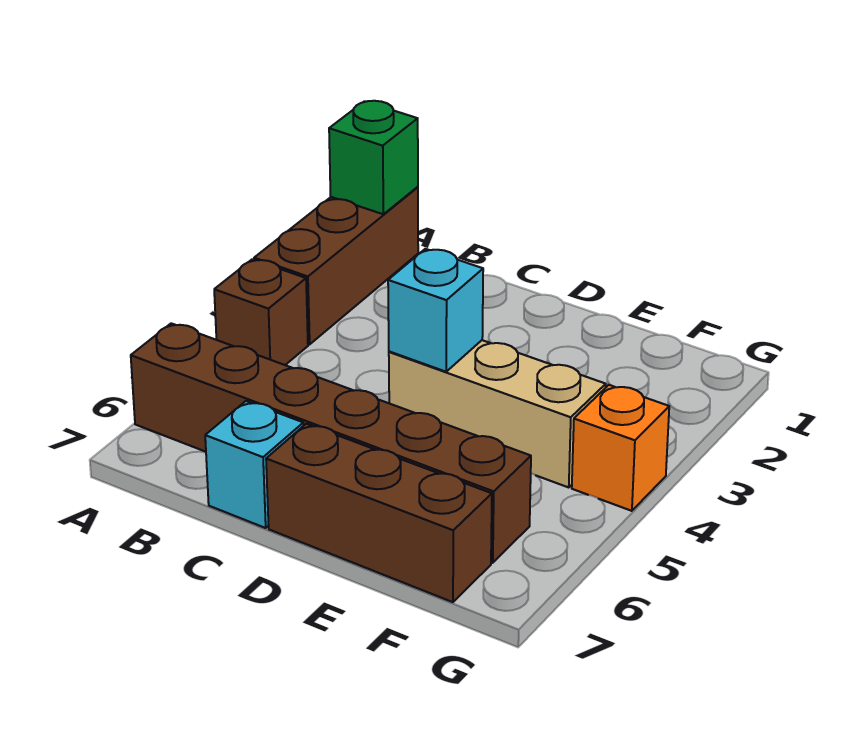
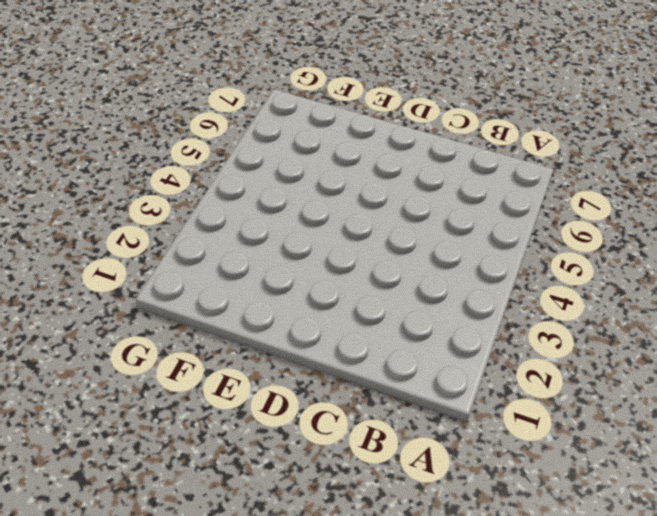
none -> brown brick A1:A3 level 1
none -> brown brick A4 level 1

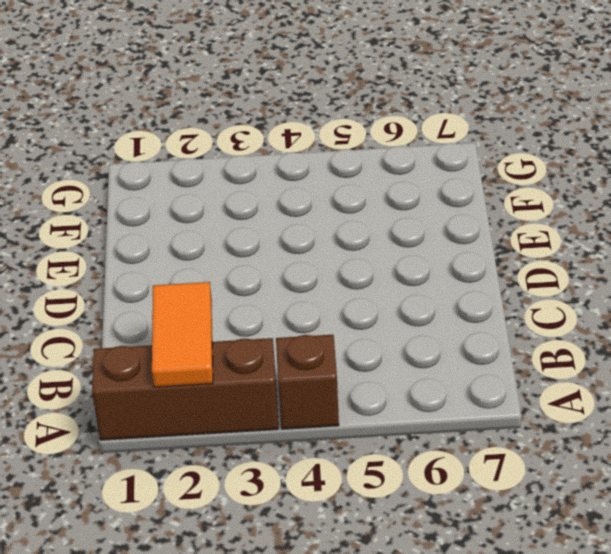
orange tile A2:B2 level 2 -> none
none -> brown brick A6:F6 level 1
none -> cyan brick C7 level 1

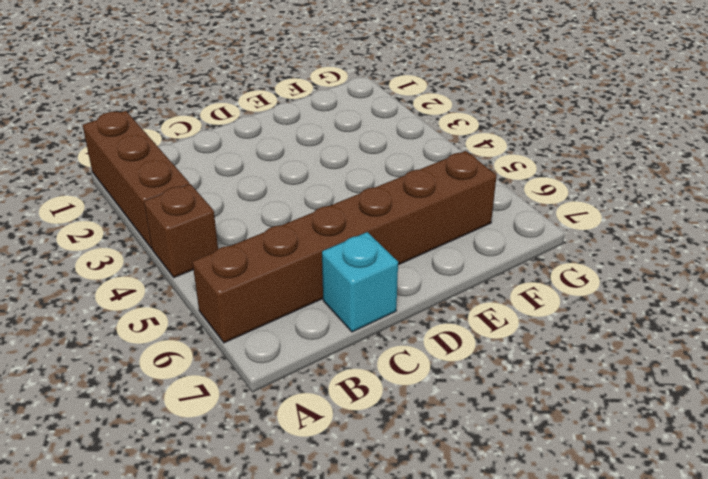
none -> tan brick D4:F4 level 1
none -> brown brick D7:F7 level 1

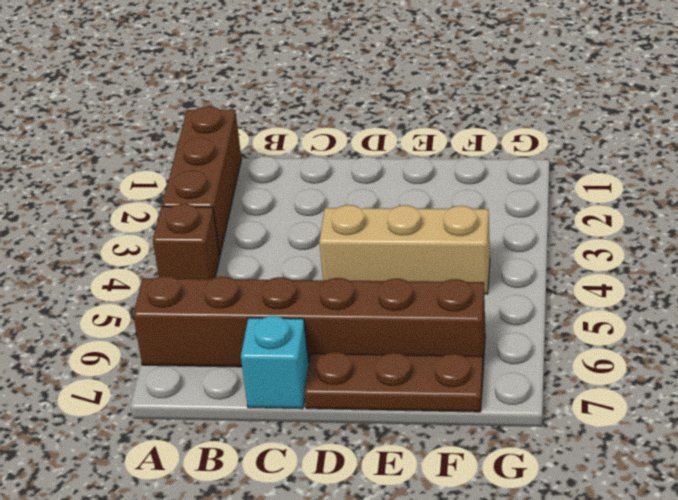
brown plate D7:F7 level 1 -> brown brick D7:F7 level 1
none -> orange brick G4 level 1
none -> green brick A1 level 2

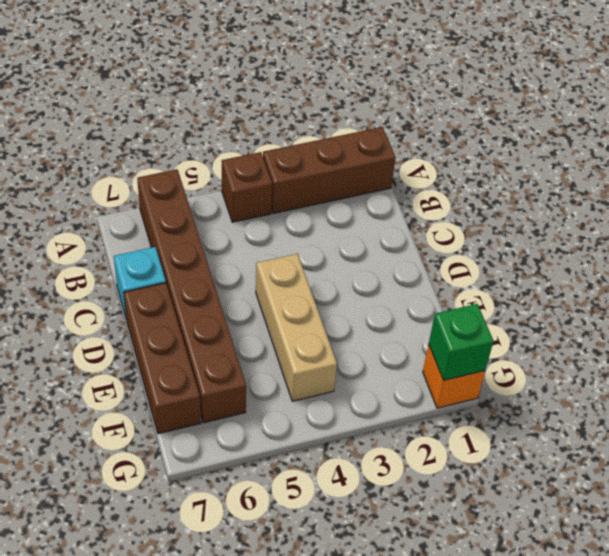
orange brick G1 level 1 -> orange brick G4 level 1
green brick G1 level 2 -> green brick A1 level 2
none -> cyan brick D4 level 2

